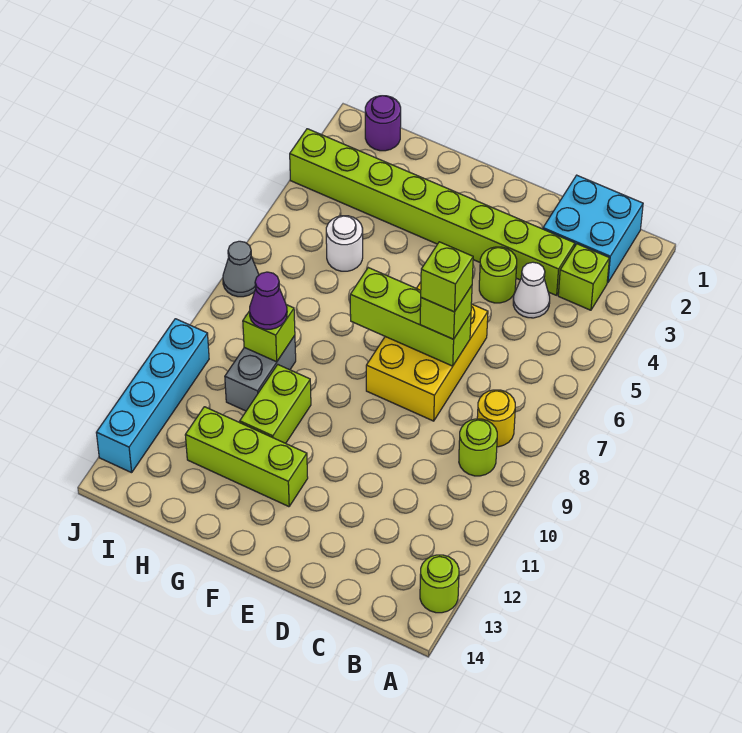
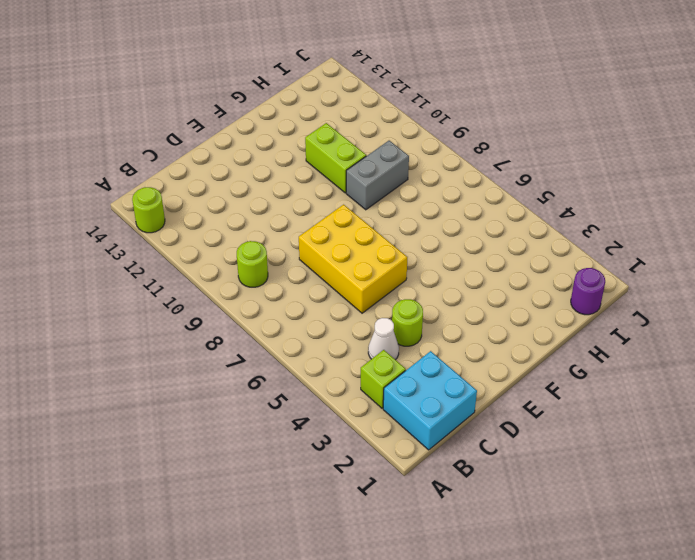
grey brick G9:H9 level 1 -> grey brick H9:H10 level 1
none -> yellow round brick B8 level 1
none -> lime brick C3:J3 level 1
none -> lime brick F12:H12 level 1

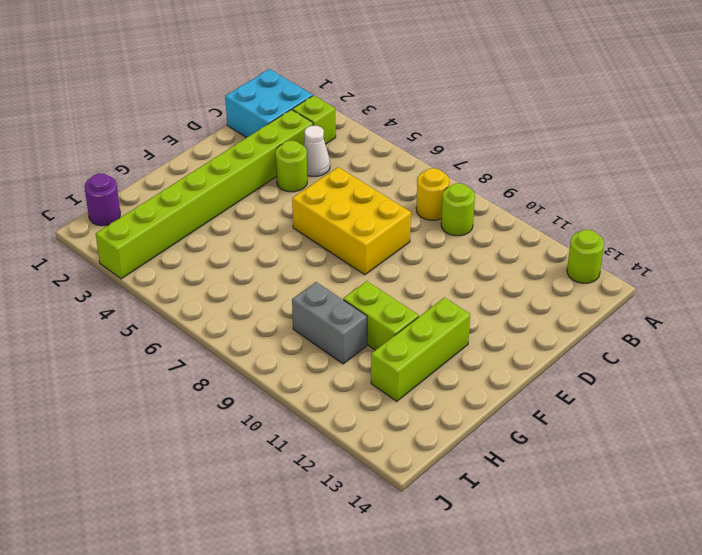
none -> white round brick H5 level 1
none -> grey cone J7 level 1
none -> cyan brick J10:J13 level 1

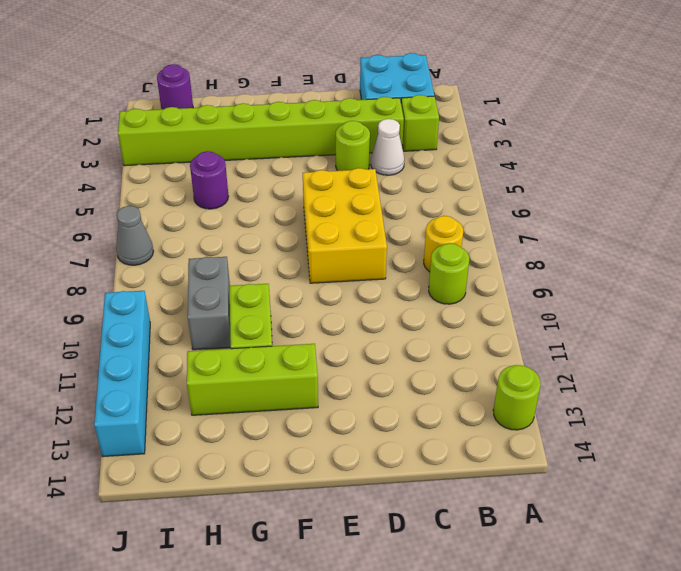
purple round brick H5 level 1 -> white round brick H5 level 1
none -> lime brick D7:F7 level 2
none -> lime brick H9 level 2
none -> lime brick D7 level 3

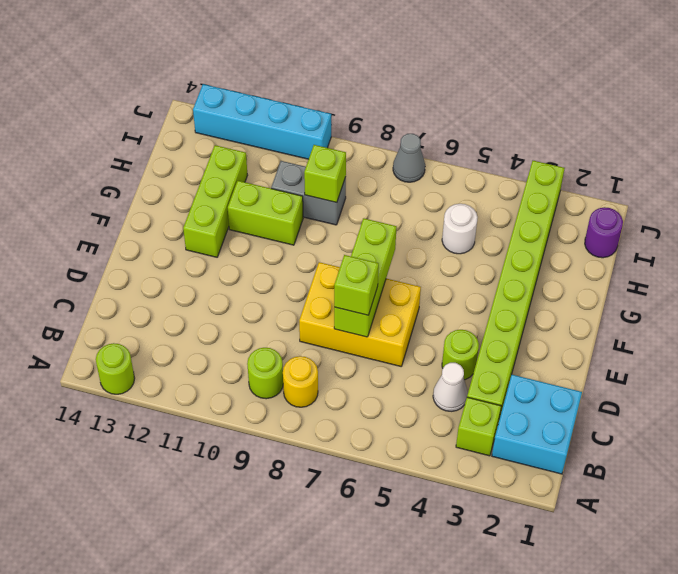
none -> purple cone H9 level 3
none -> lime brick D7 level 4

